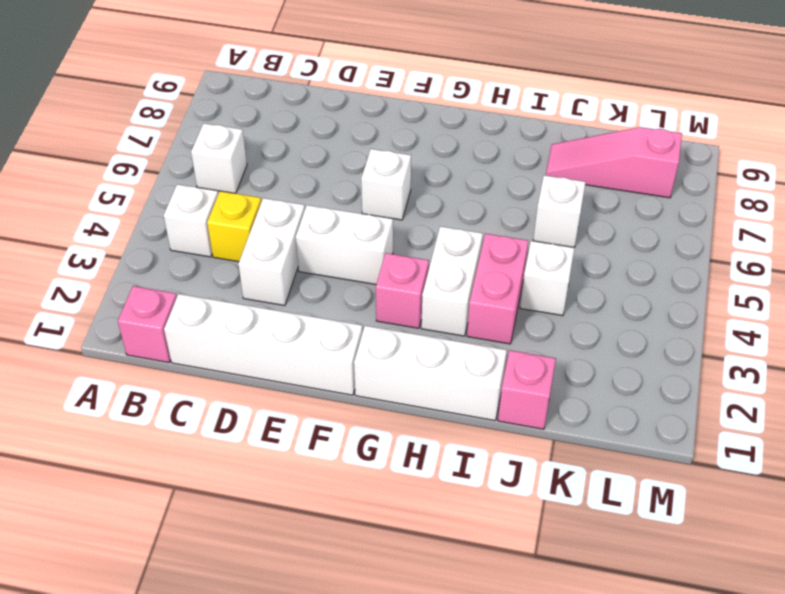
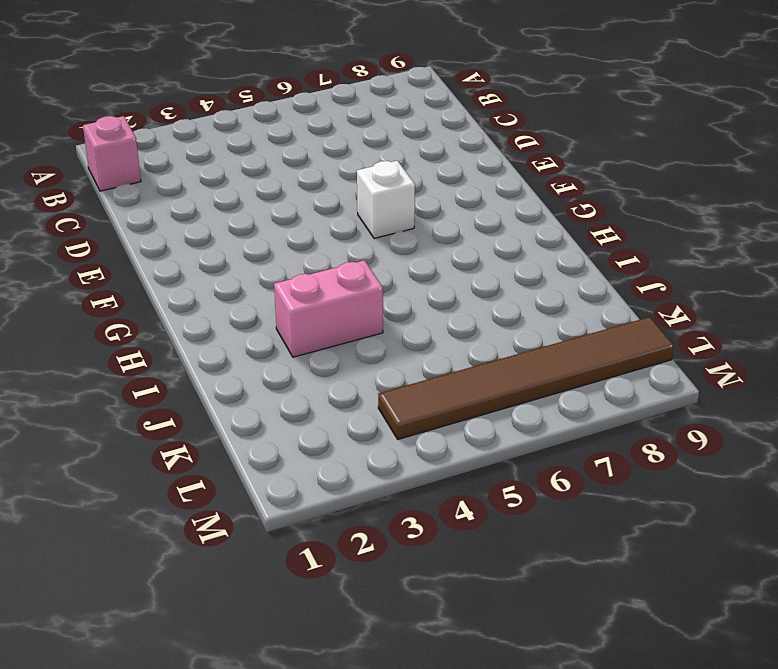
brown tile L4:L9 level 1 -> pink slope J8:L8 level 1 top L
none -> white brick B4 level 1
none -> white brick B6 level 1
none -> white brick C1:F1 level 1

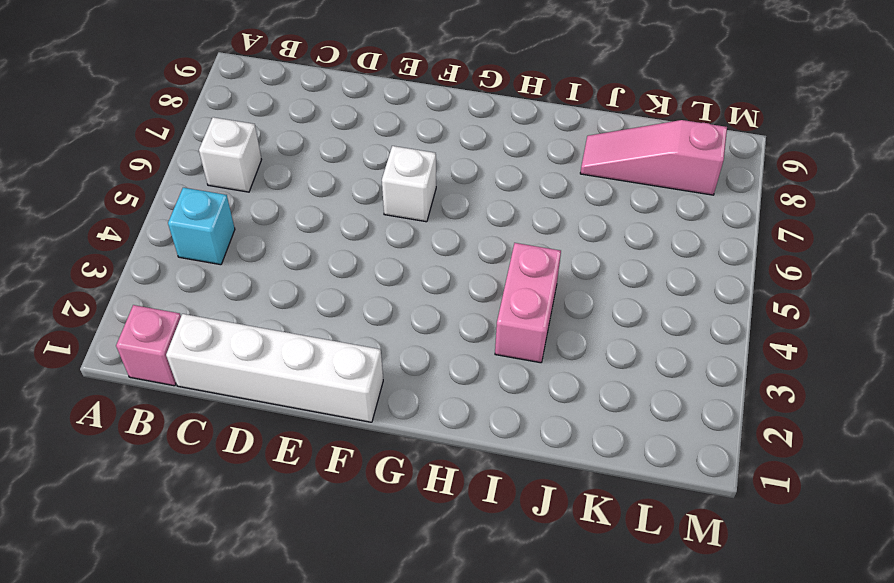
cyan brick B4 level 1 -> white brick B4 level 1
none -> yellow brick C4 level 1
none -> white brick D3:D4 level 1
none -> white brick E4:F4 level 1

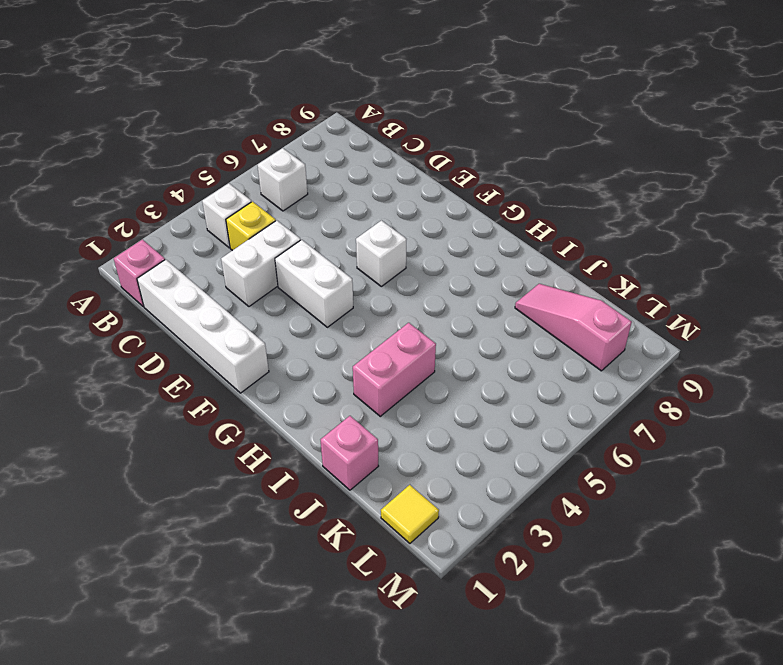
yellow tile L1 level 1 -> none
none -> white brick G1:I1 level 1
none -> pink brick G3 level 1
none -> white brick H3:H4 level 1

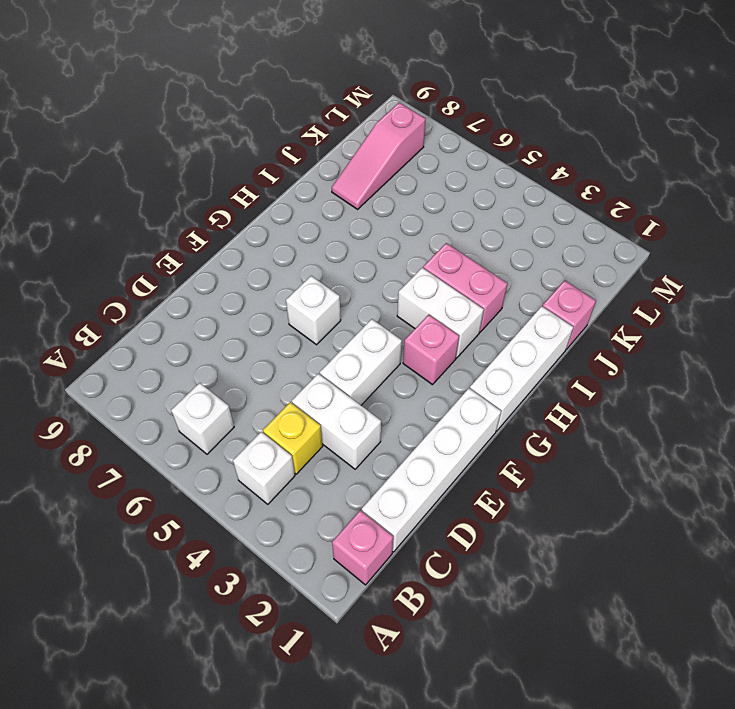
none -> white brick J4 level 1
none -> white brick J6 level 1

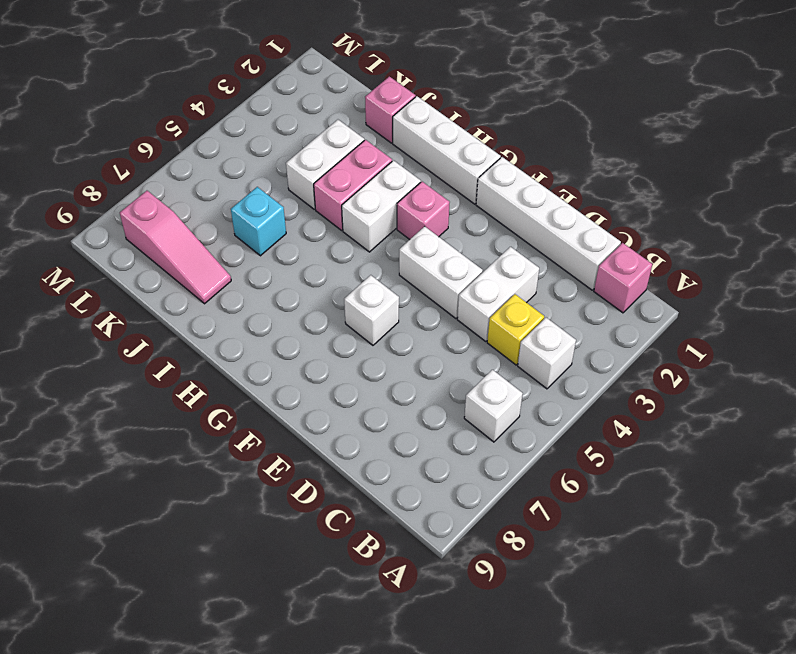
white brick J3:J4 level 1 -> white brick J4 level 1
cyan brick J6 level 1 -> white brick J6 level 1

